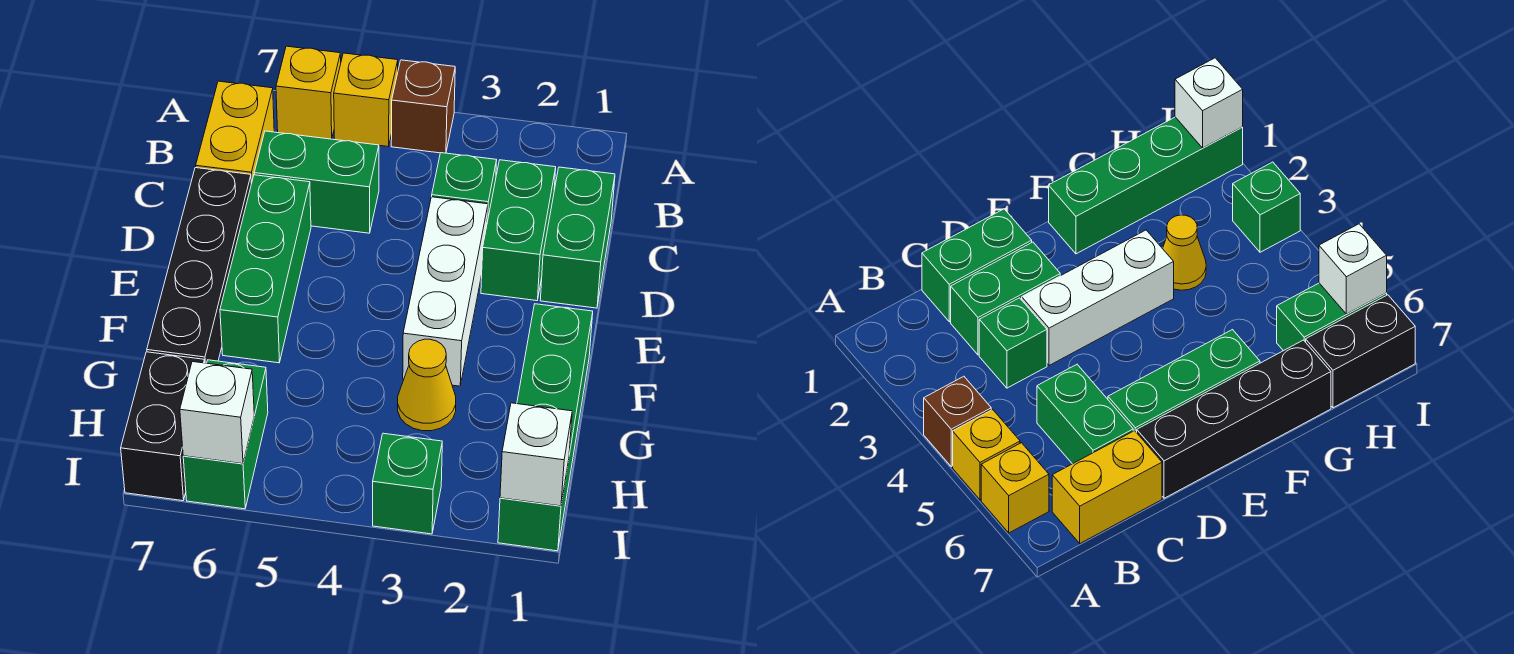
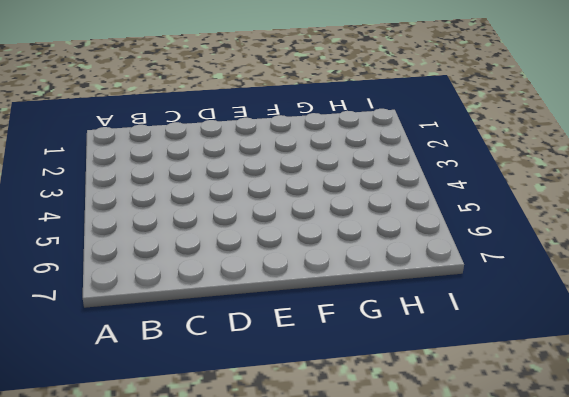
none -> brown brick A4 level 1
none -> yellow brick A5 level 1
none -> yellow brick A6 level 1

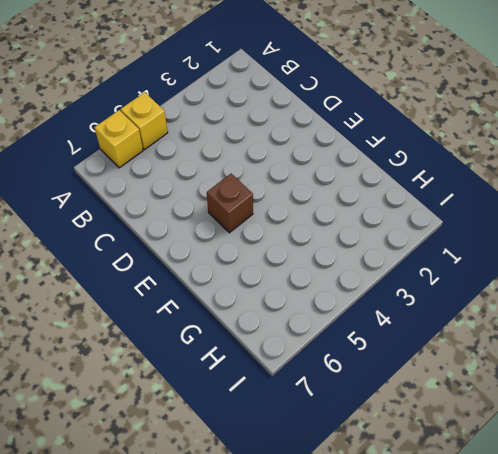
brown brick E5 level 1 -> brown brick A4 level 1
none -> yellow brick B7:C7 level 1
none -> green brick C1:D1 level 1
none -> green brick C2:D2 level 1

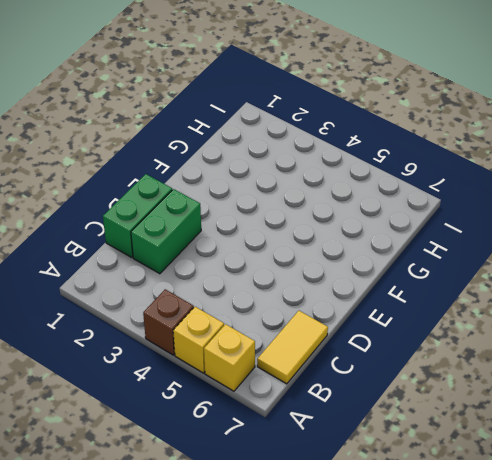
yellow tile B7:C7 level 1 -> yellow brick B7:C7 level 1
none -> green brick C3 level 1
none -> green brick C5:C6 level 1
none -> white brick D3:F3 level 1

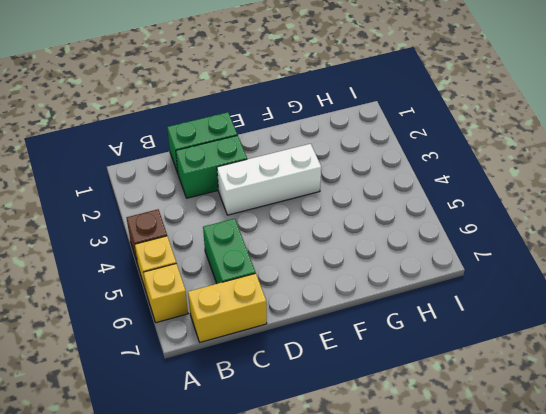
none -> green brick C3 level 1
none -> green brick D6:F6 level 1
none -> black brick D7:G7 level 1

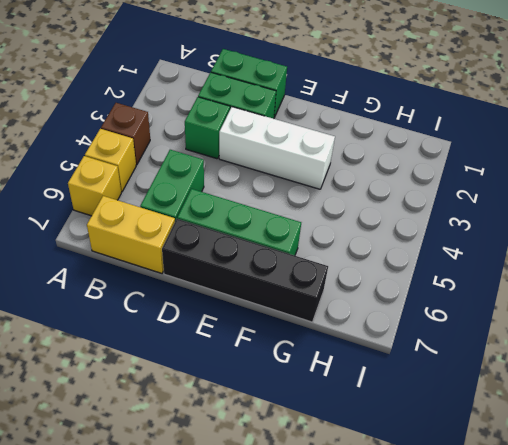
none -> green brick F1:I1 level 1
none -> yellow cone G3 level 1
none -> green brick H6:I6 level 1

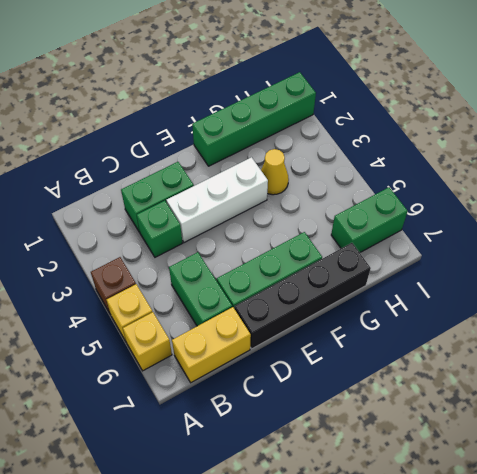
none -> green brick C1:D1 level 1
none -> black brick H7:I7 level 1
none -> green brick I3 level 1

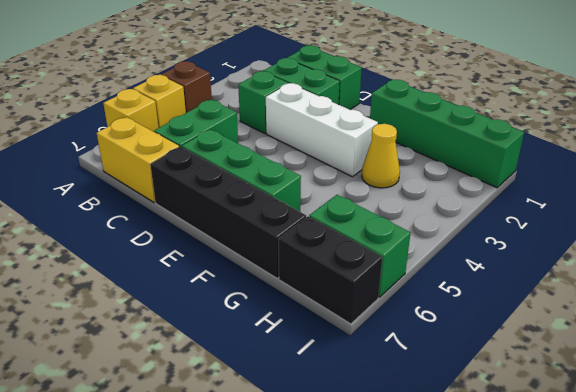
none -> green brick I3 level 1
none -> white brick I1 level 2
none -> white brick I6 level 2

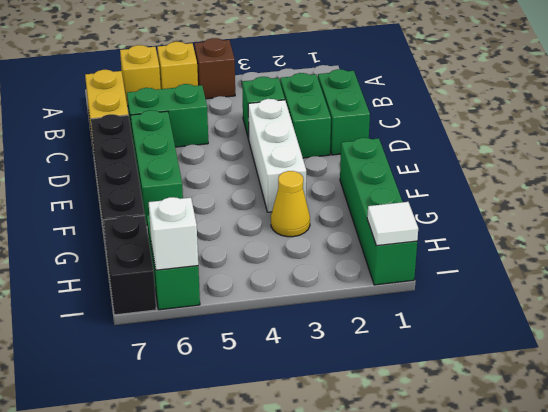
white tile I1 level 2 -> white brick I1 level 2
none -> green brick I3 level 1

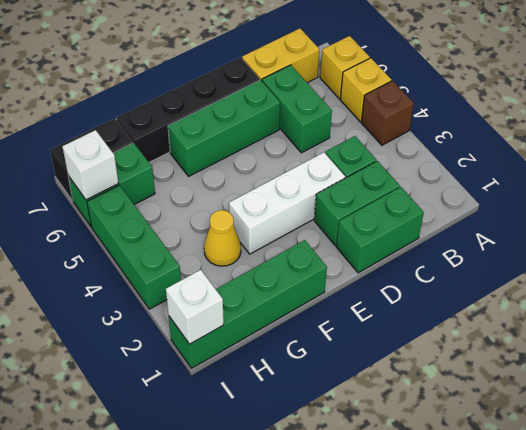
green brick I3:I5 level 1 -> green brick I3 level 1

